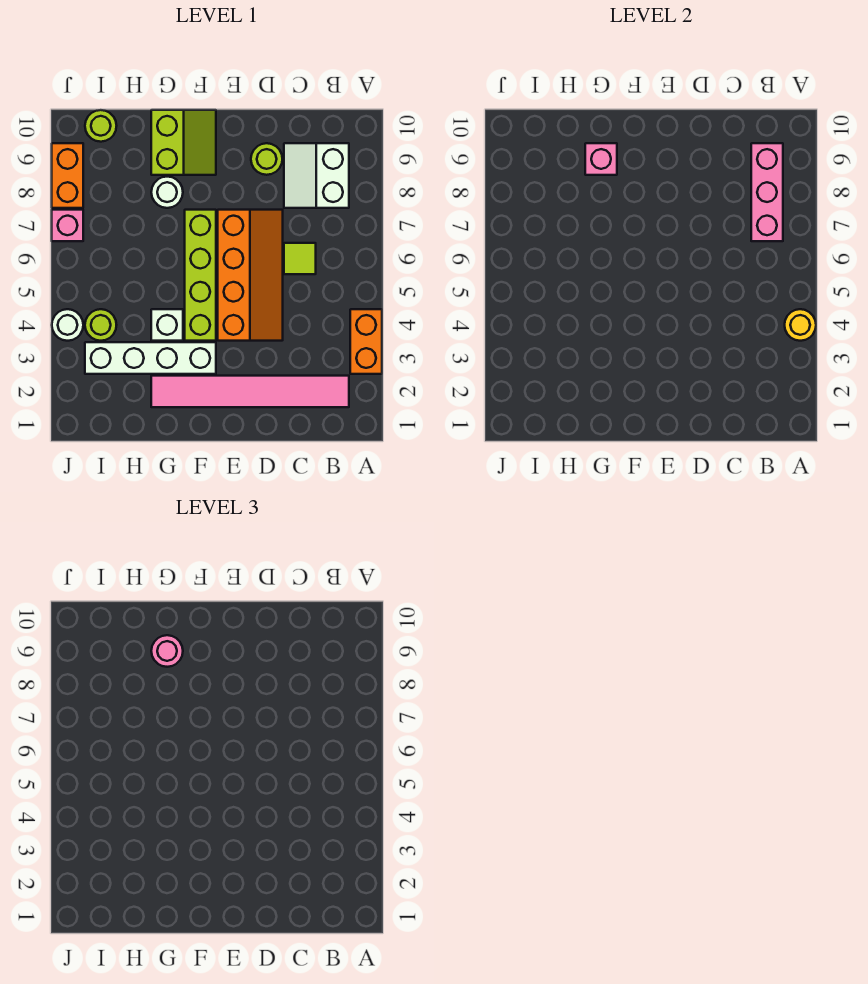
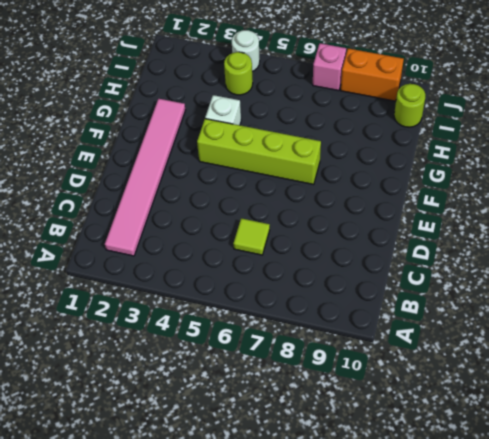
none -> orange brick A3:A4 level 1
none -> white slope B8:C9 level 1 top B
none -> orange slope D4:E7 level 1 top E

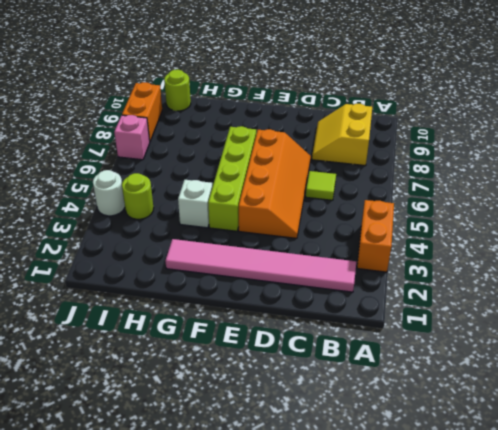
yellow slope B8:C9 level 1 top B -> white slope B8:C9 level 1 top B
none -> lime round brick D9 level 1
none -> white brick F3:I3 level 1
none -> lime slope F9:G10 level 1 top G

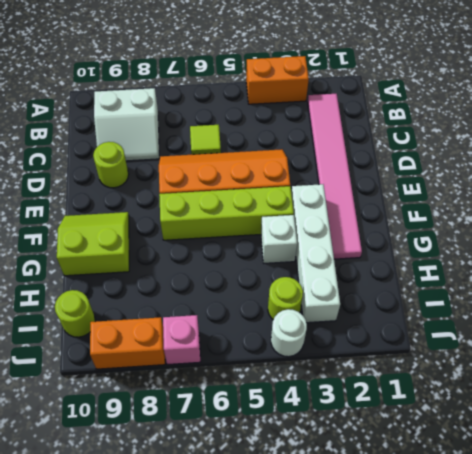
none -> white round brick G8 level 1
none -> yellow round brick A4 level 2
none -> pink brick B7:B9 level 2

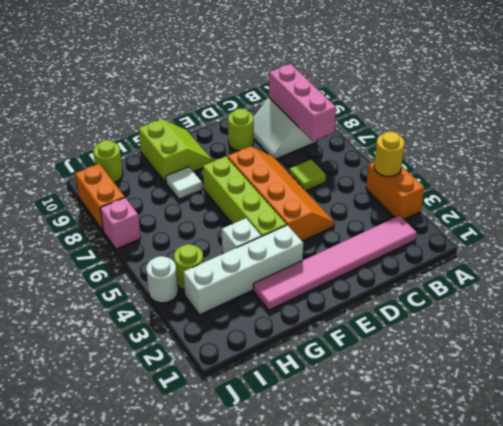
white tile G8 level 1 -> white round brick G8 level 1
none -> pink brick G9 level 2
none -> pink round brick G9 level 3

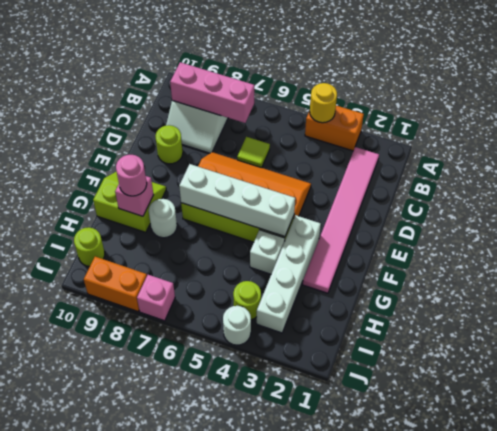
white brick F4:F7 level 2 -> none

